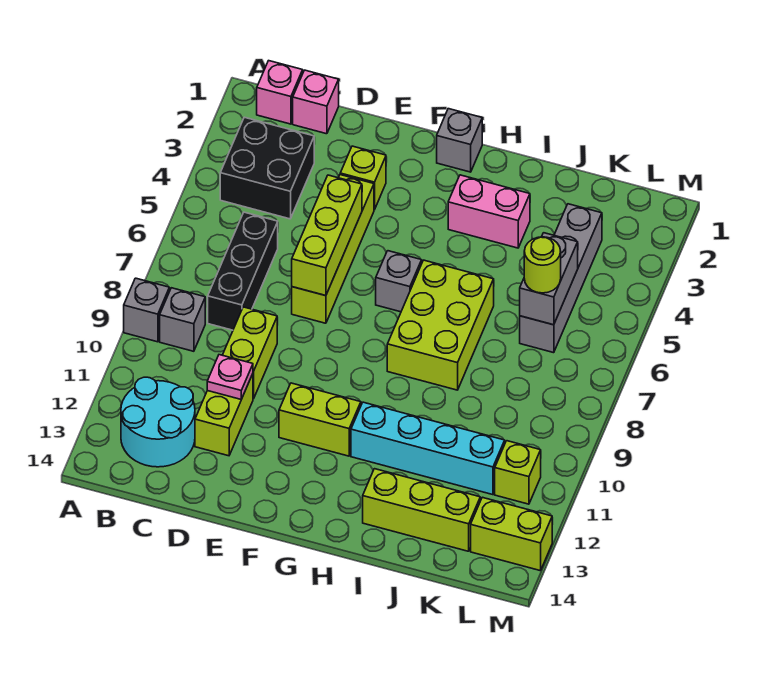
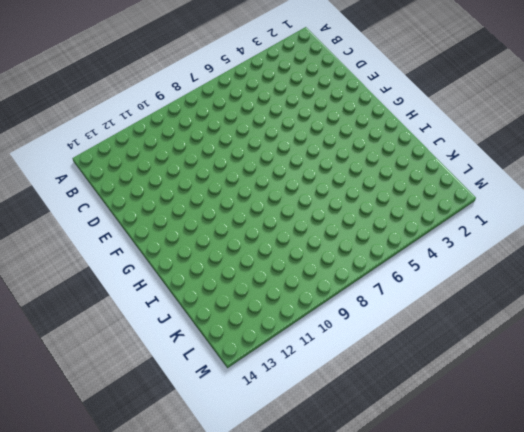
none -> grey brick A9 level 1
none -> pink brick B1 level 1
none -> black brick B3:C4 level 1

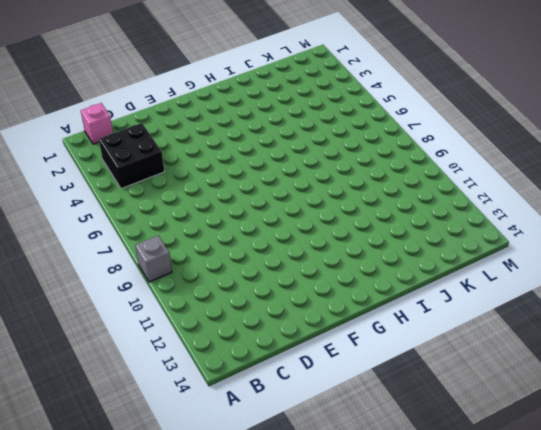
none -> grey brick B9 level 1
none -> cyan round brick B12:C13 level 1
none -> pink brick C1 level 1

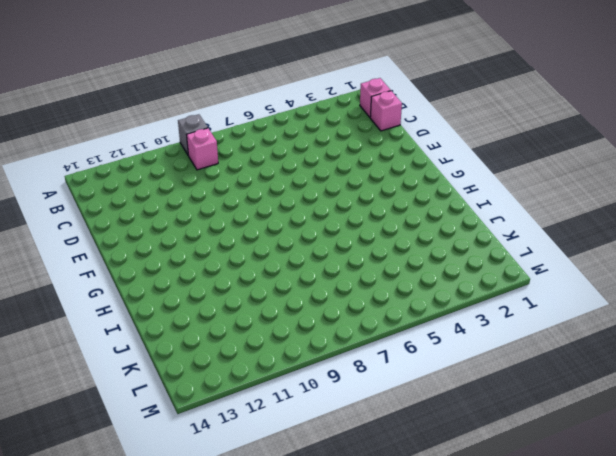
pink brick B9 level 1 -> grey brick B9 level 1
none -> black brick B3:C4 level 1
none -> cyan round brick B12:C13 level 1
none -> black brick C6:C8 level 1

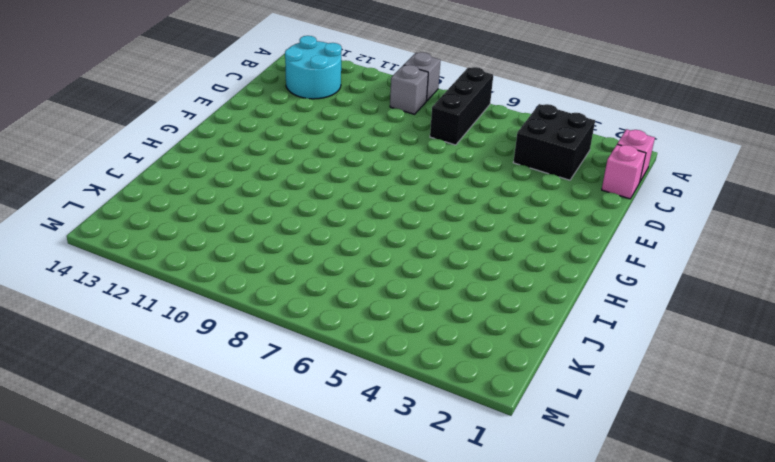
black brick A7:C7 level 1 -> black brick C6:C8 level 1
none -> lime brick D9:D10 level 1
none -> lime brick D11:D12 level 1
none -> lime brick E3 level 1

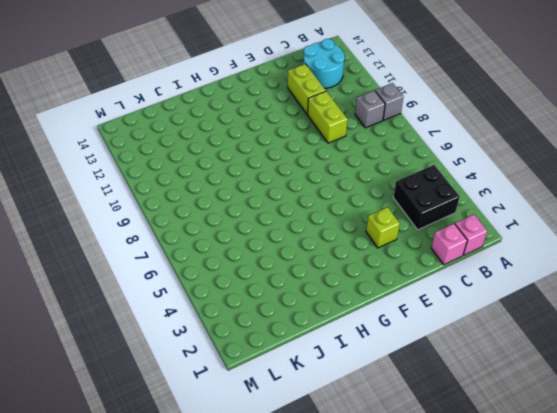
none -> black brick C6:C8 level 1
none -> lime brick E4:E7 level 1
none -> lime brick F11:G11 level 1

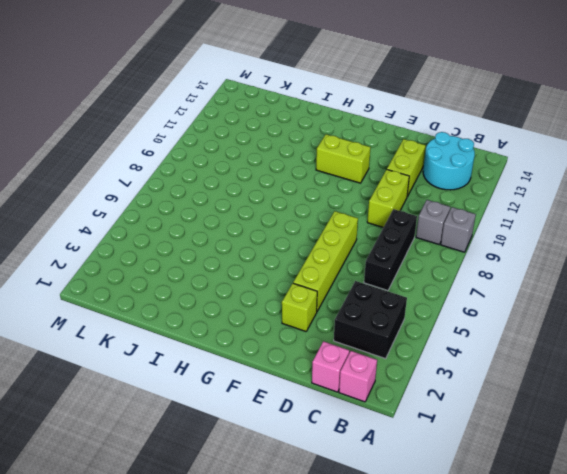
none -> grey brick G1 level 1
none -> grey brick G6 level 1
none -> pink brick H3:I3 level 1

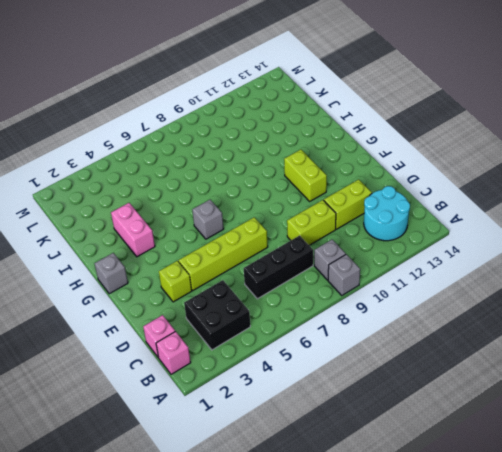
none -> lime brick H6:I8 level 1
none -> cyan brick H11:K11 level 1
none -> lime brick I13:K13 level 1

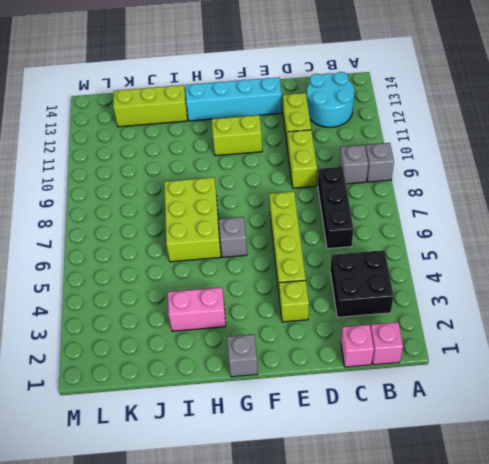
cyan brick E13:H13 level 1 -> cyan brick H11:K11 level 1
none -> grey brick K3:K6 level 1
none -> lime brick L11 level 1
none -> lime brick L13:M13 level 1

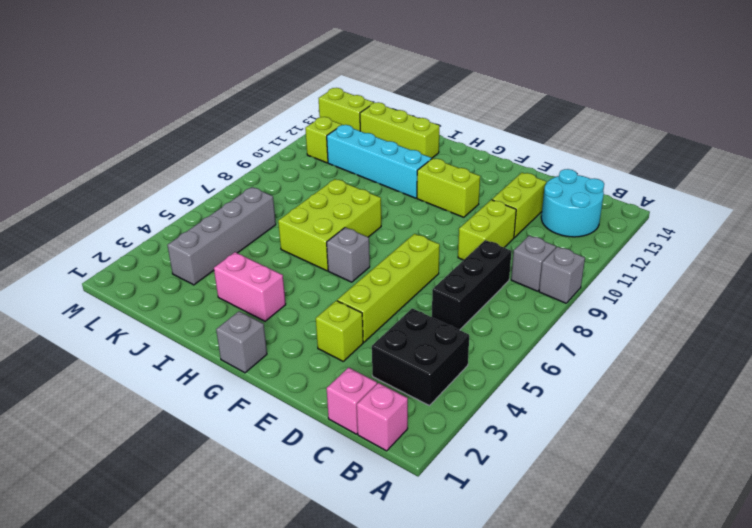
none -> pink plate D11 level 2
none -> lime brick E5:E7 level 2
none -> grey brick K5:K6 level 2

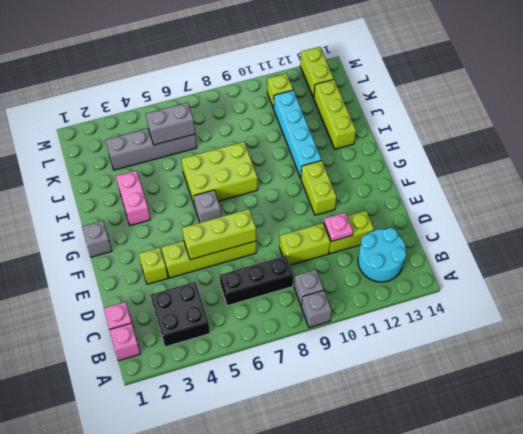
none -> lime round brick K6 level 3

